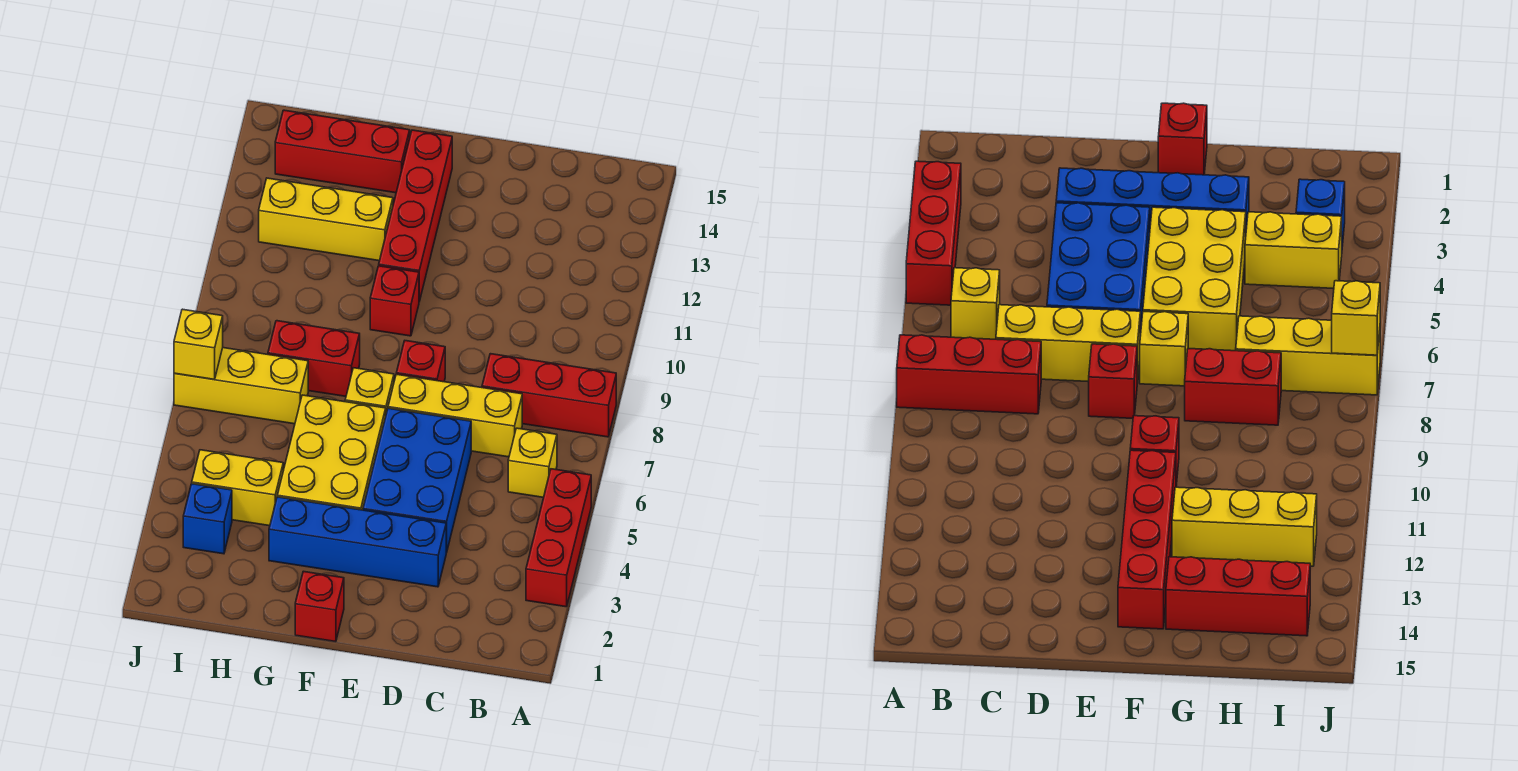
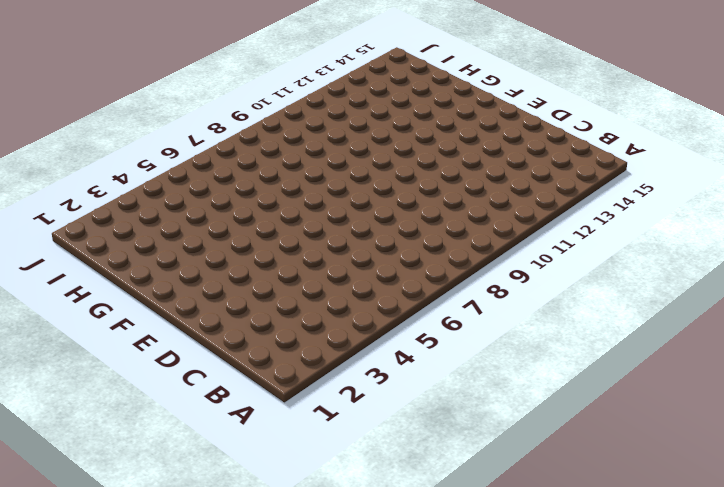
none -> red brick A3:A5 level 1
none -> red brick A8:C8 level 1
none -> yellow brick B6 level 1

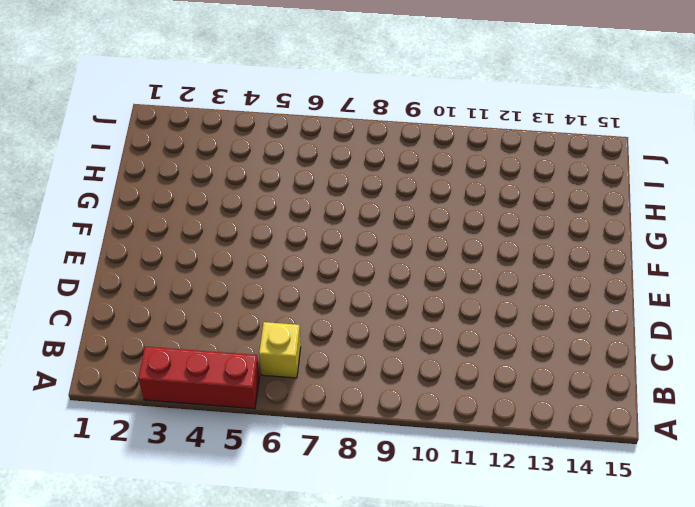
none -> red brick A8:C8 level 1
none -> yellow brick C7:E7 level 1
none -> blue brick D3:G3 level 1

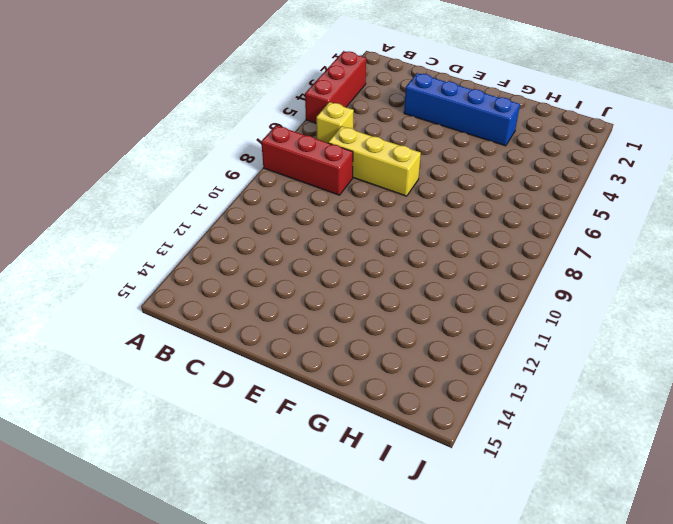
none -> blue brick D4:E6 level 1
none -> red brick E8 level 1
none -> red brick F1 level 1

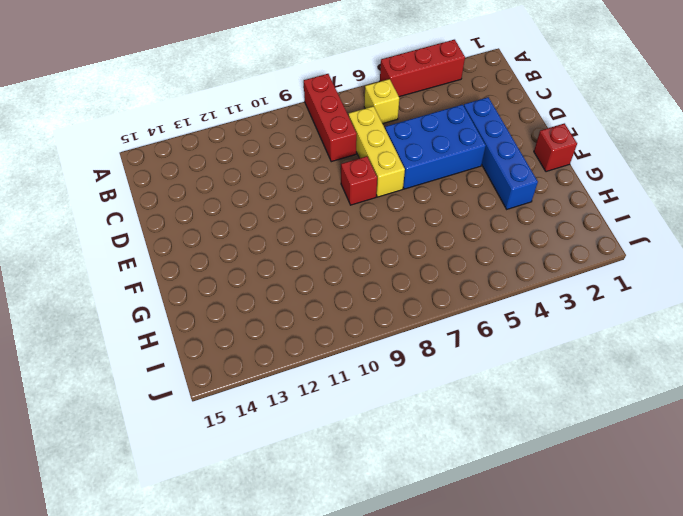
none -> yellow brick F4:G6 level 1
none -> yellow brick F7 level 1
none -> red brick F10 level 1

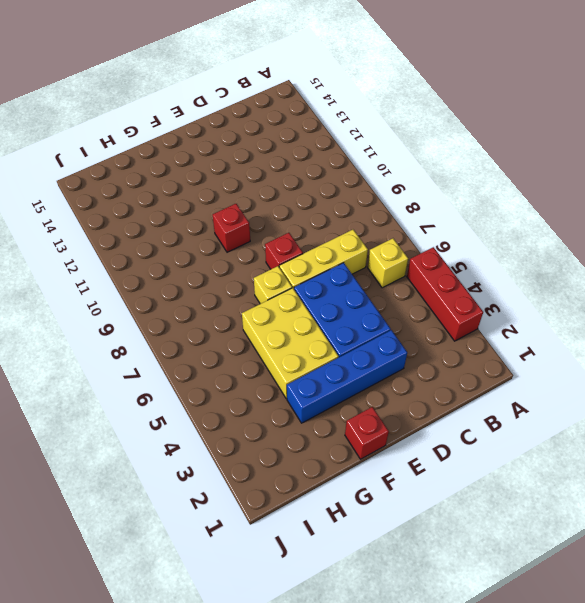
none -> red brick A8:C8 level 1
none -> red brick F11:F14 level 1
none -> red brick G8:H8 level 1

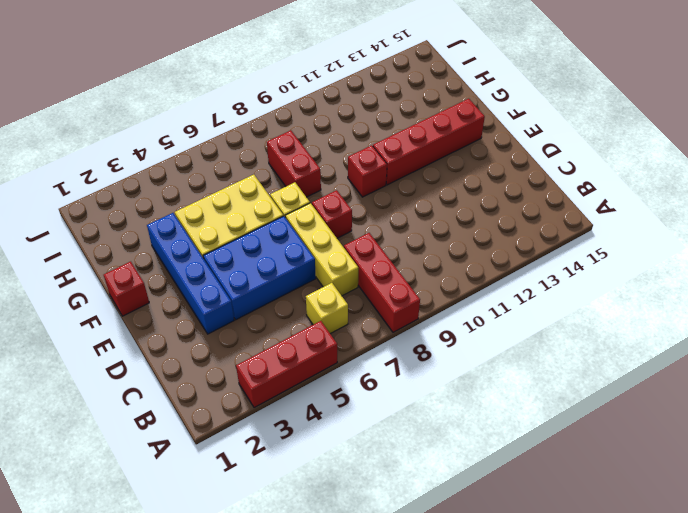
none -> yellow brick G12:I12 level 1
none -> red brick G14:I14 level 1
none -> yellow brick H4:I4 level 1

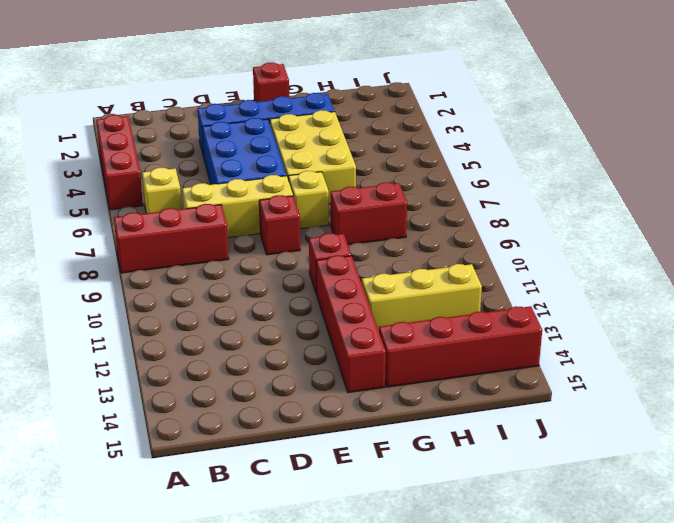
red brick G14:J14 level 1 -> red brick G14:I14 level 1
none -> yellow brick H4:I4 level 1
none -> yellow brick H7:J7 level 1
none -> blue brick I3 level 1

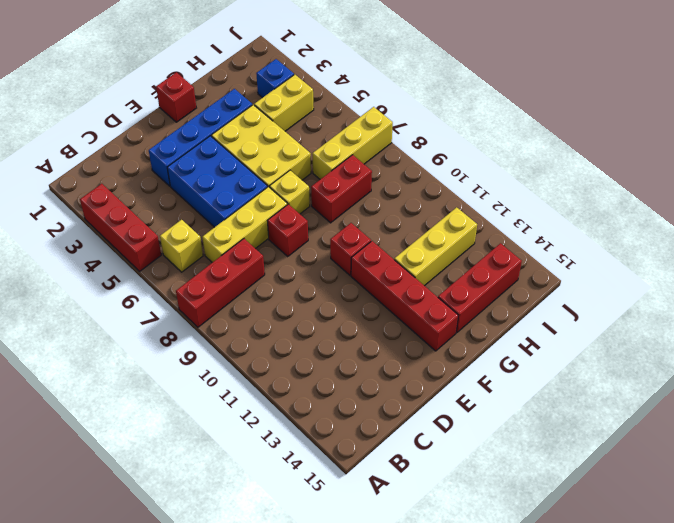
none -> yellow brick J7 level 2

